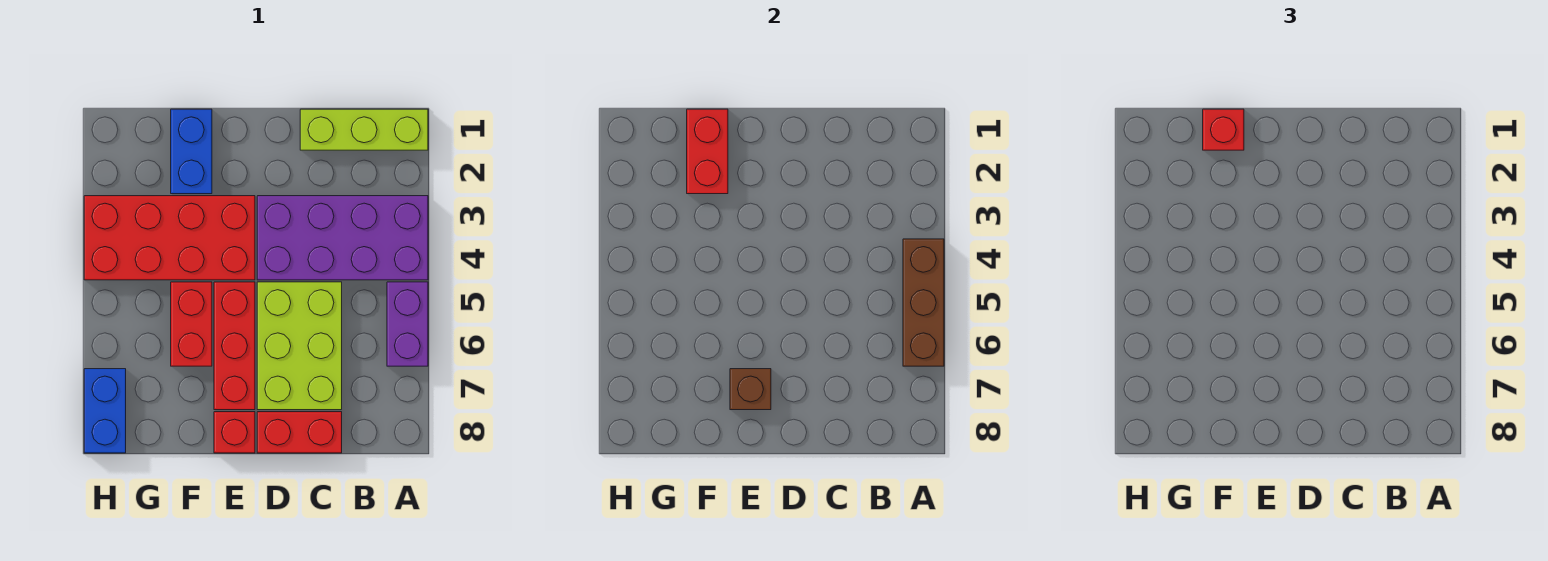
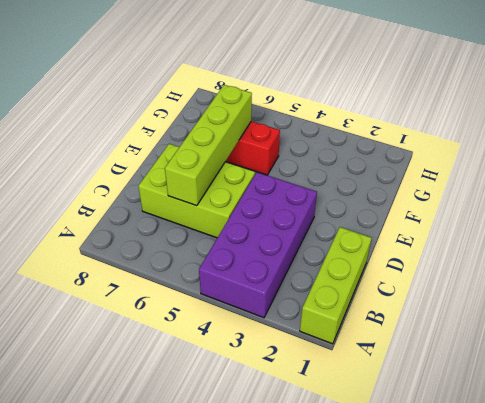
lime brick C6:F6 level 2 -> none
none -> purple brick A5:A6 level 1
none -> red brick C8:D8 level 1
none -> red brick E3:H4 level 1

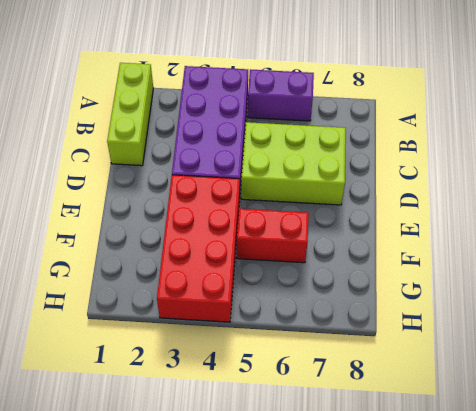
none -> red brick C8:D8 level 1
none -> red brick E5:E7 level 1
none -> red brick E8 level 1

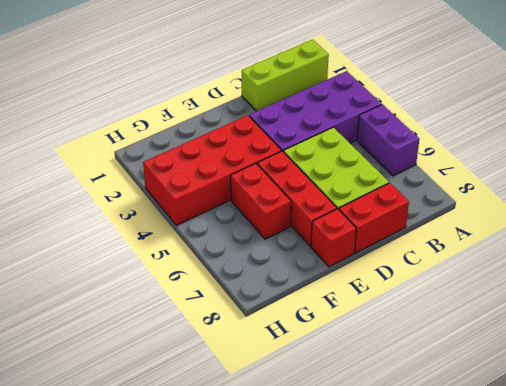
none -> blue brick F1:F2 level 1
none -> blue brick H7:H8 level 1
none -> brown brick A4:A6 level 2

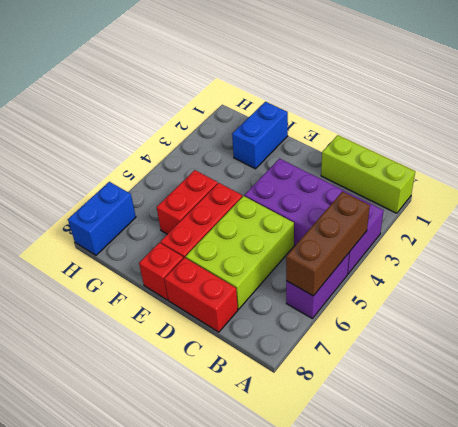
none -> red brick E3:H4 level 1
none -> brown brick E7 level 2
none -> red brick F1:F2 level 2

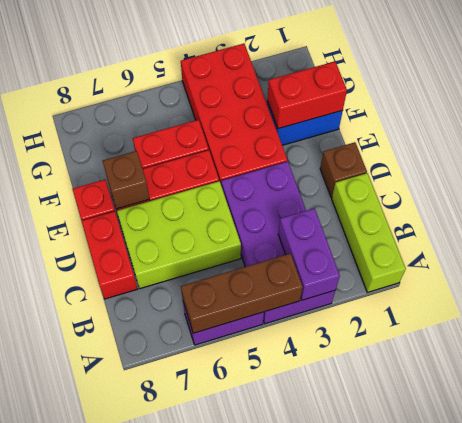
purple brick A3:B3 level 2 -> none
brown brick D1 level 1 -> none
none -> blue brick H7:H8 level 1
none -> red brick F1 level 3

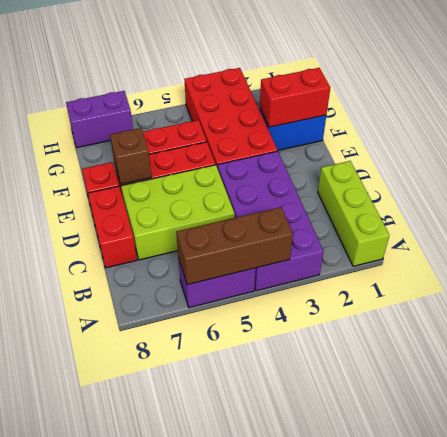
purple brick H7:H8 level 1 -> blue brick H7:H8 level 1
none -> red brick F1 level 3

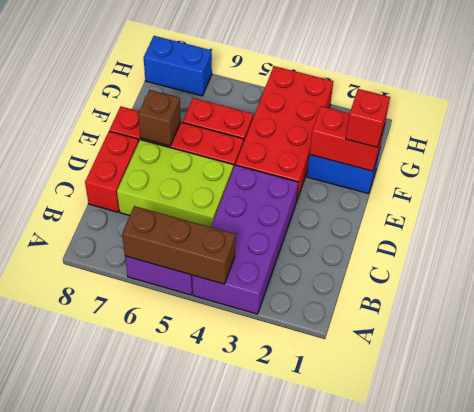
none -> lime brick A1:C1 level 1

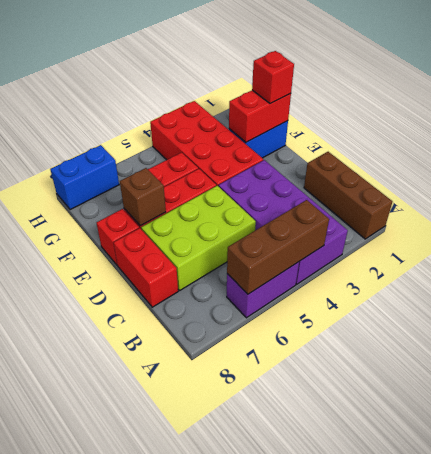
brown brick A1:C1 level 1 -> lime brick A1:C1 level 1

